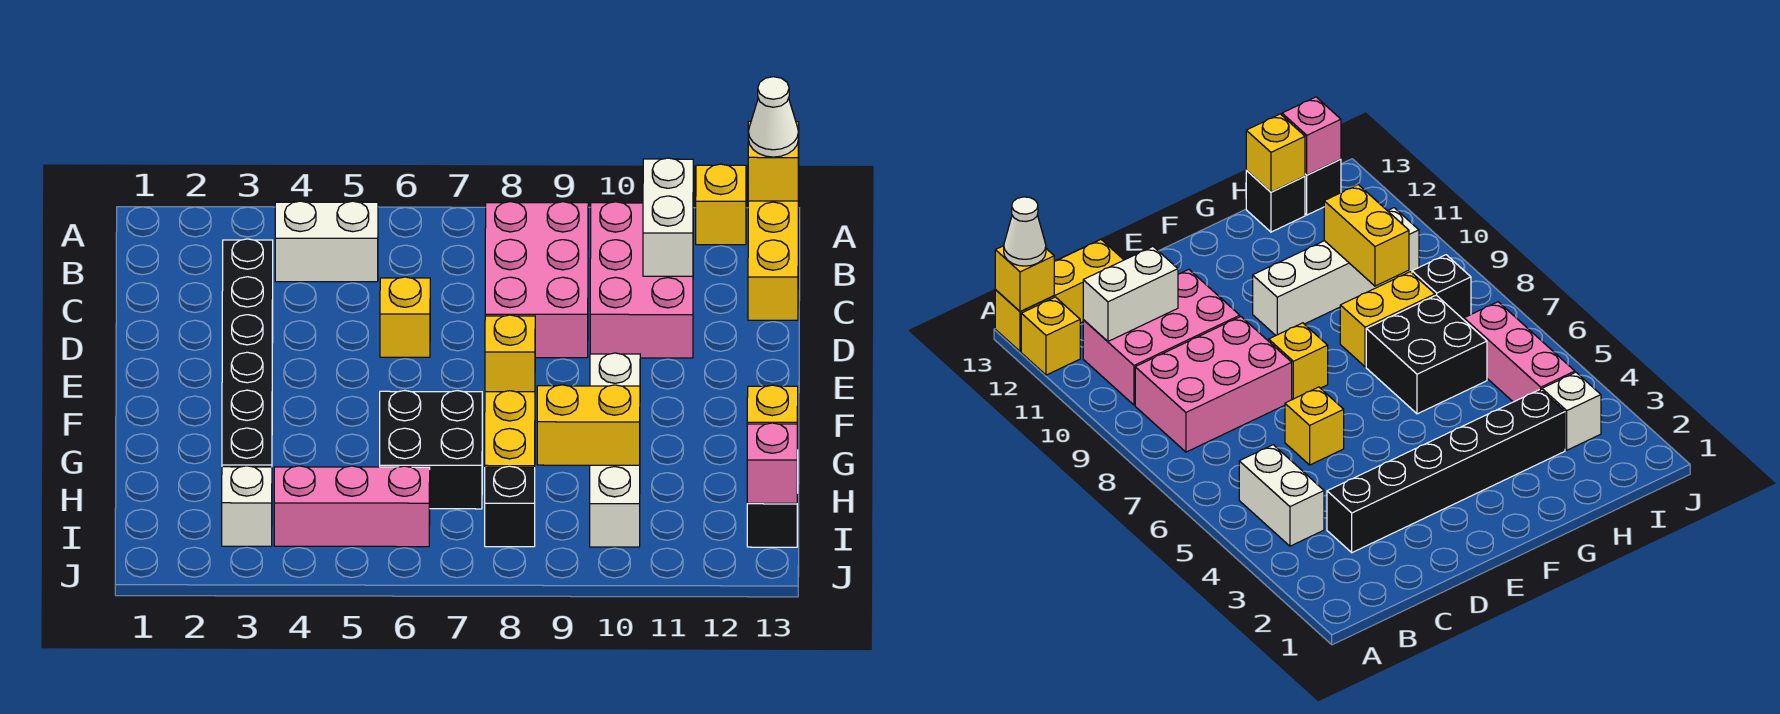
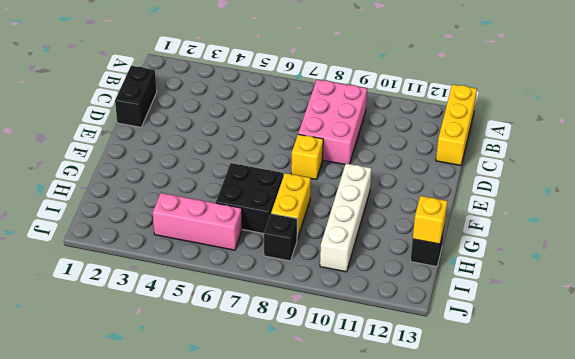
black brick C1:D1 level 1 -> none
none -> yellow brick A12 level 1
none -> white brick B4:B5 level 1
none -> pink brick B10:D11 level 1

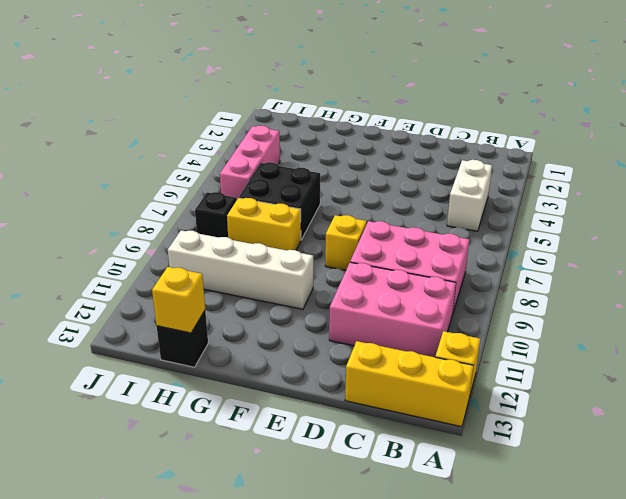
none -> black brick C3:H3 level 1
none -> yellow brick D6 level 1
none -> white brick I3 level 1

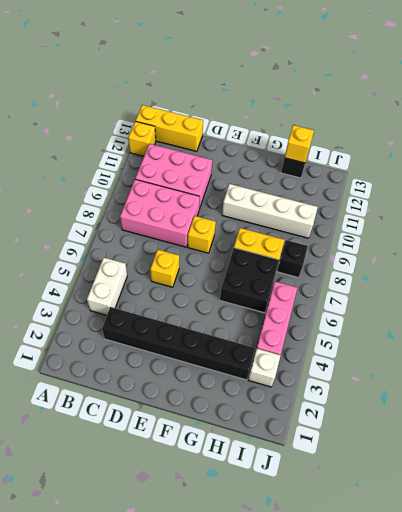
none -> black brick I13 level 1
none -> yellow brick A13 level 2
none -> white brick B11:C11 level 2

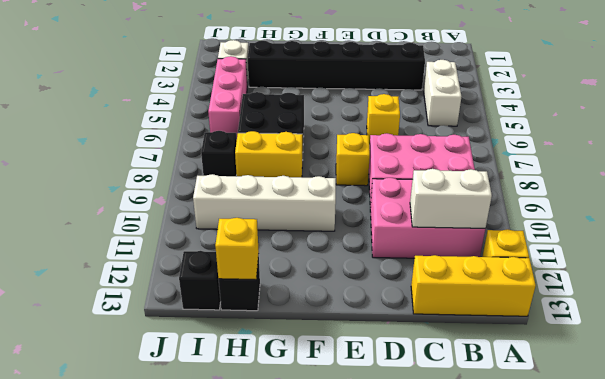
none -> yellow brick A13 level 2
none -> yellow brick H9:H10 level 2
none -> pink brick I13 level 2

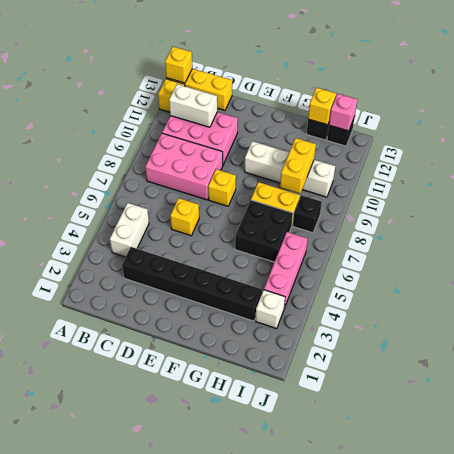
none -> white cone A13 level 3

